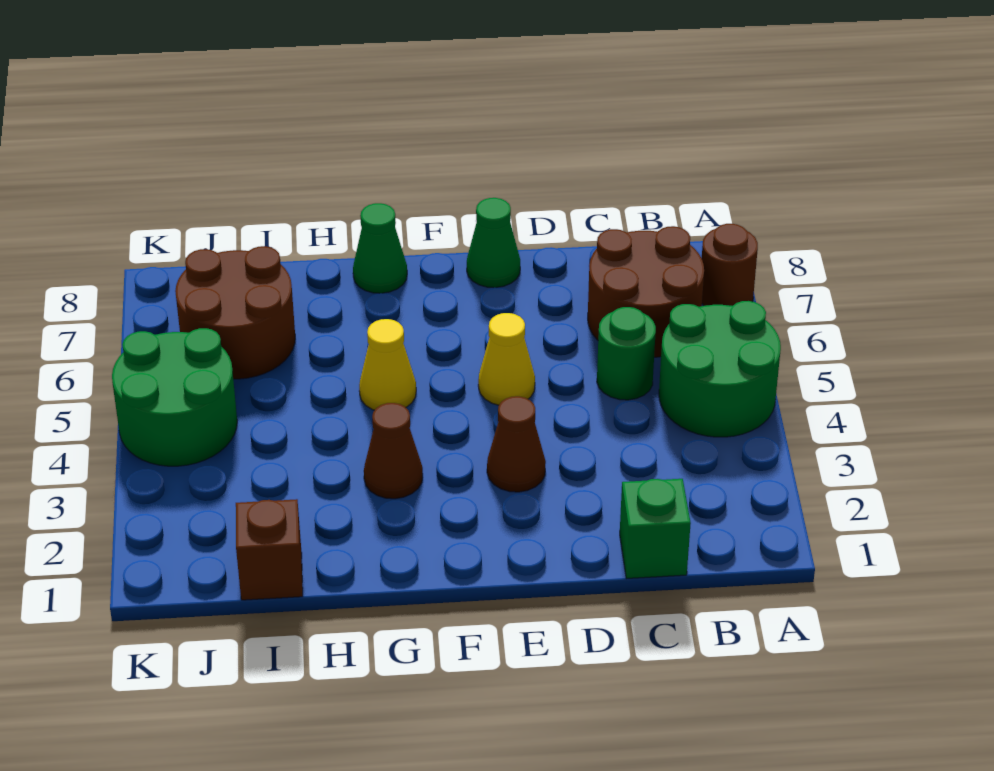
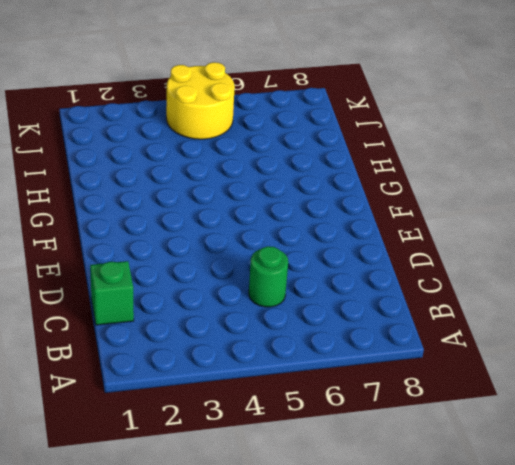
yellow round brick J4:K5 level 1 -> green round brick J4:K5 level 1
none -> green round brick A4:B5 level 1
none -> brown round brick A7 level 1
none -> brown round brick B6:C7 level 1

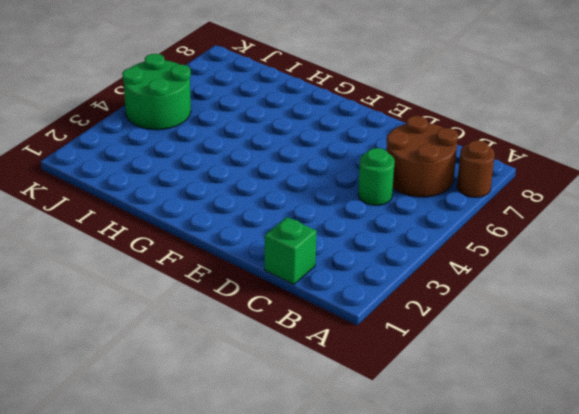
none -> green round brick A4:B5 level 1
none -> brown cone E3 level 1
none -> yellow cone E5 level 1

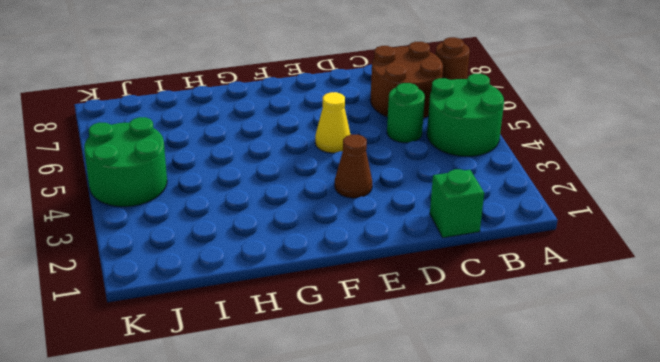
none -> green cone E8 level 1
none -> brown cone G3 level 1
none -> yellow cone G5 level 1

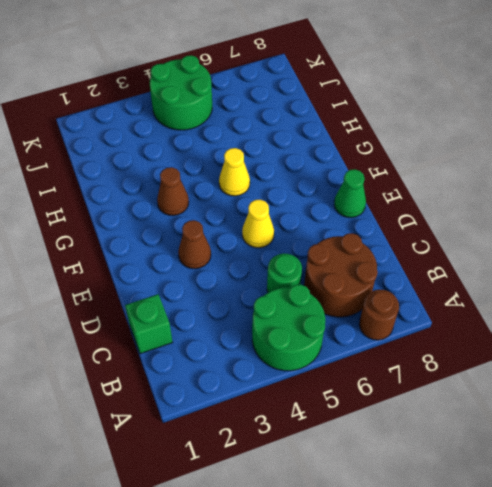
none -> green cone G8 level 1
none -> brown brick I1 level 1
none -> brown round brick I6:J7 level 1

